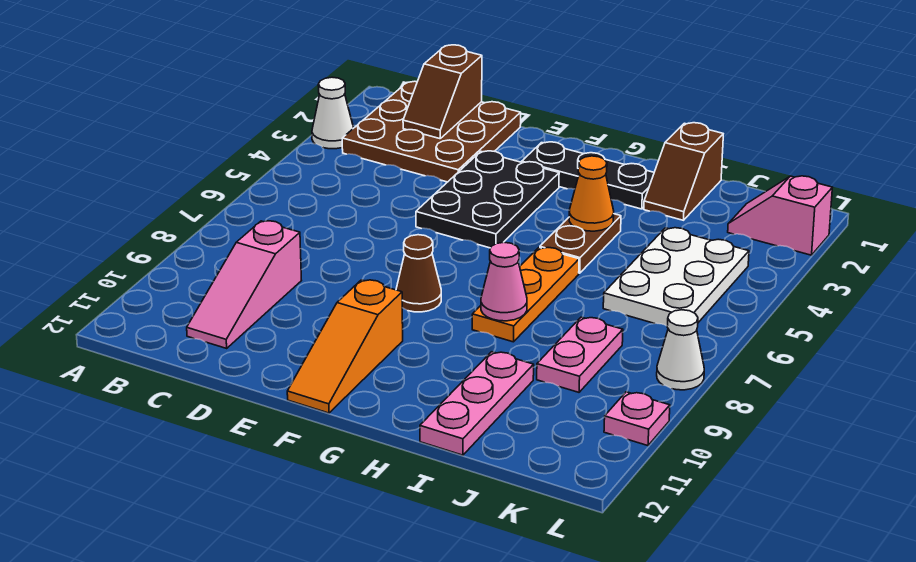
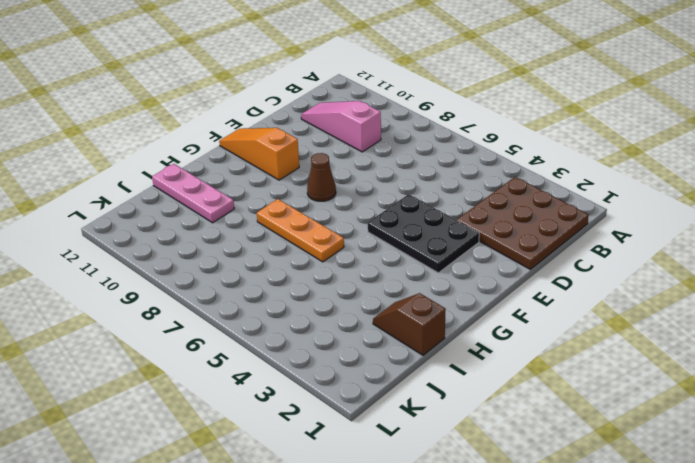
none -> white cone A3 level 1
none -> black plate F2:H2 level 1
none -> brown plate H4:H5 level 1

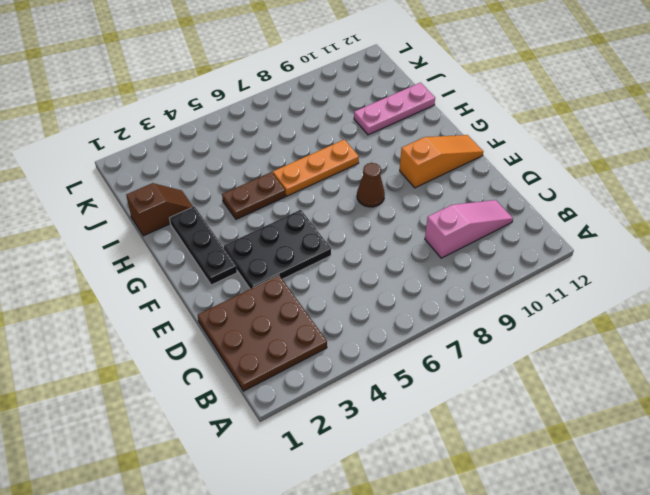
none -> white cone A3 level 1
none -> white plate J4:K6 level 1
none -> pink plate J8:J9 level 1

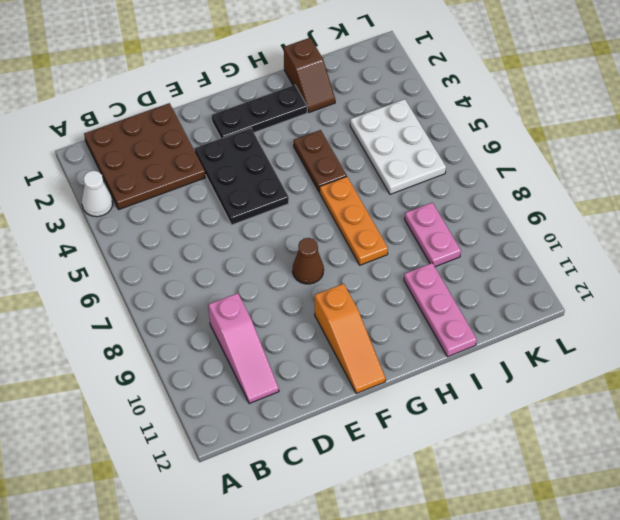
none -> pink slope K2:L2 level 1 top L
none -> white cone L8 level 1
none -> pink plate L10 level 1

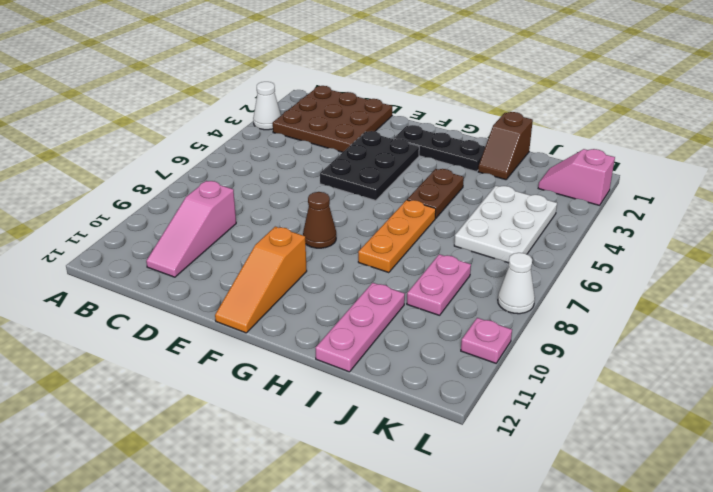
none -> brown slope C1:C2 level 2 top 1
none -> orange cone H4 level 2
none -> pink cone H8 level 2

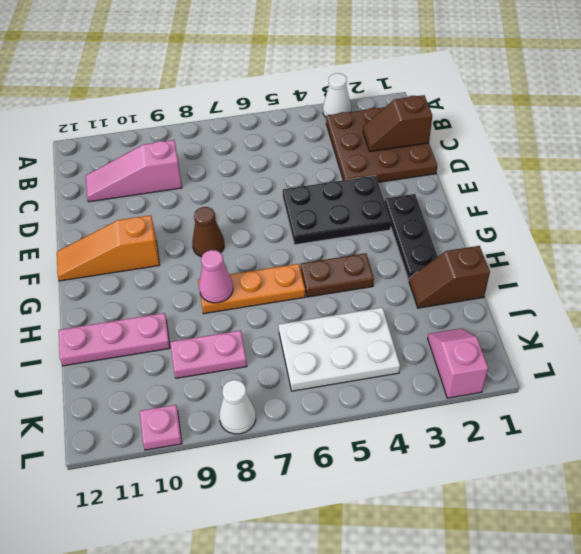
none -> orange cone H4 level 2

